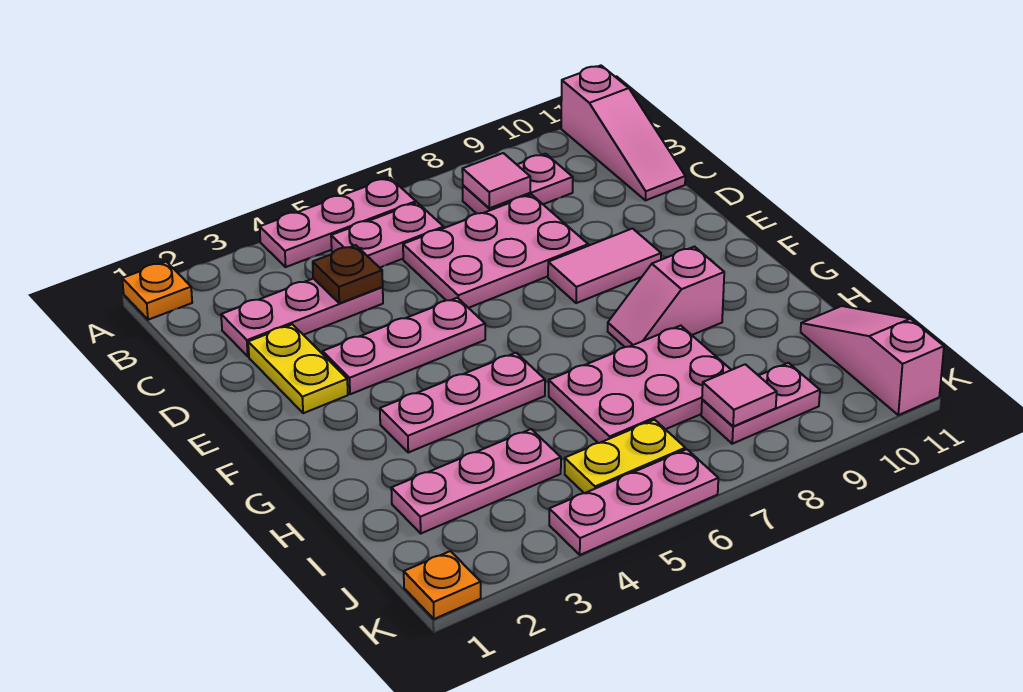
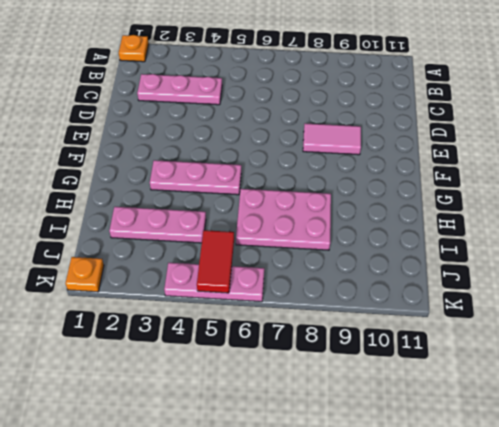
red tile J5:K5 level 2 -> none
none -> pink plate A4:A6 level 1
none -> pink slope A11:C11 level 1 top A
none -> pink plate B5:B6 level 1

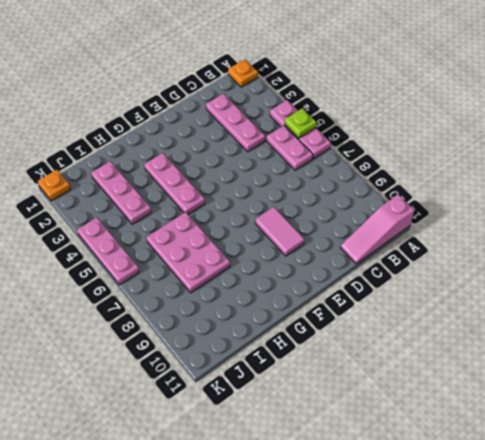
lime plate A5 level 2 -> none
none -> pink plate B8:B9 level 1
none -> pink plate C6:D8 level 1
none -> yellow plate D2:E2 level 1

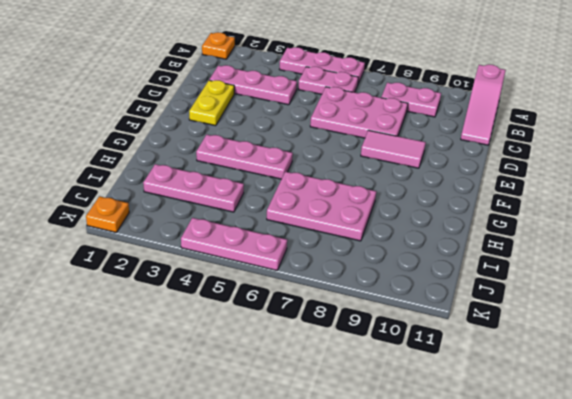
none -> pink plate E3:E5 level 1
none -> pink slope G8:G9 level 1 top 9
none -> pink slope I11:K11 level 1 top K

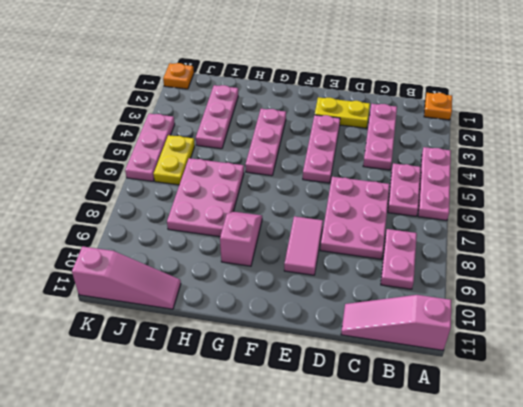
none -> pink plate J8:J9 level 1
none -> pink tile B8 level 2
none -> brown plate C4 level 2

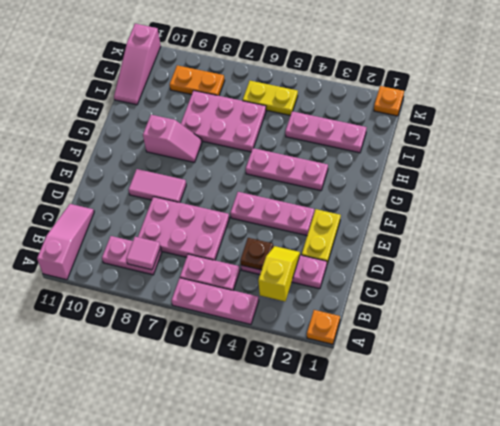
yellow slope B3:C3 level 2 top B -> none
orange plate J8:J9 level 1 -> pink plate J8:J9 level 1
none -> pink plate K4:K6 level 1
none -> pink tile J8 level 2

